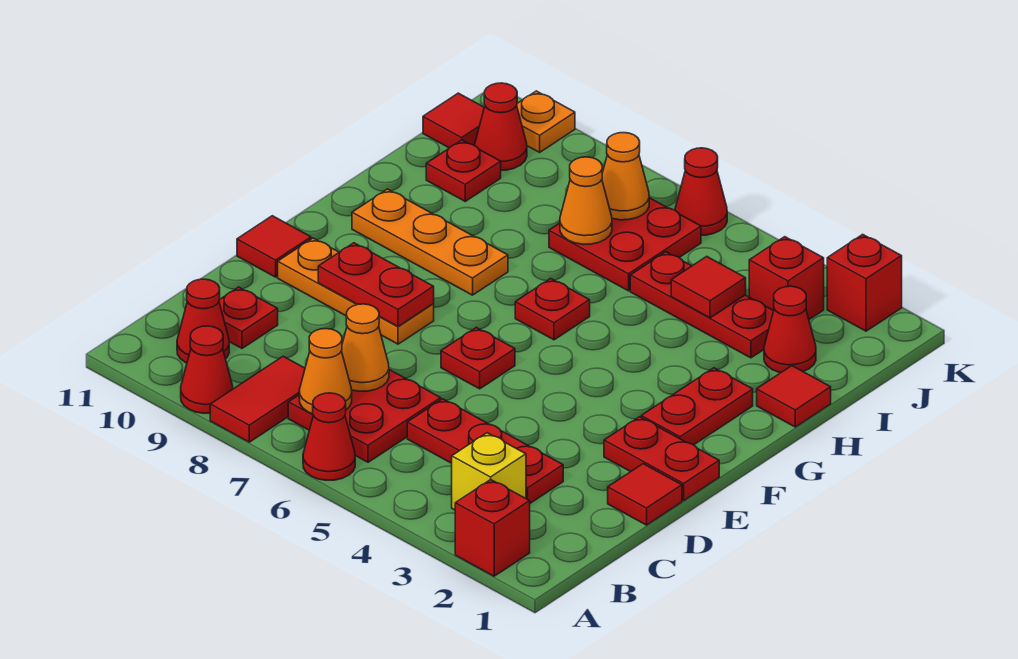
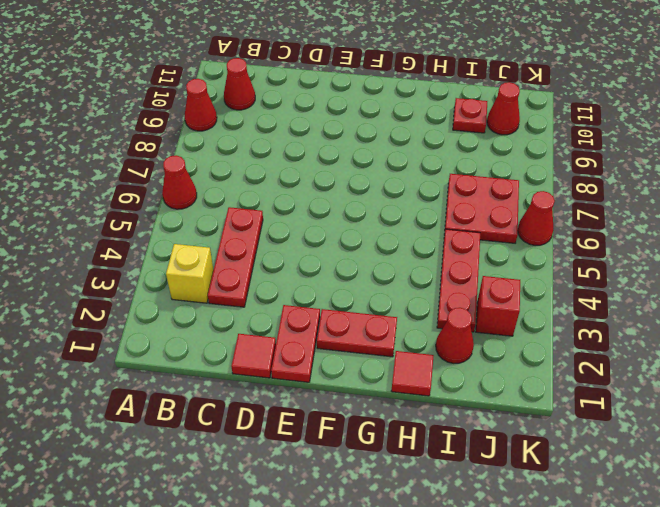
none -> red brick A2 level 1
none -> red tile A8:B8 level 1
none -> red plate B6:C7 level 1
none -> red plate C10 level 1

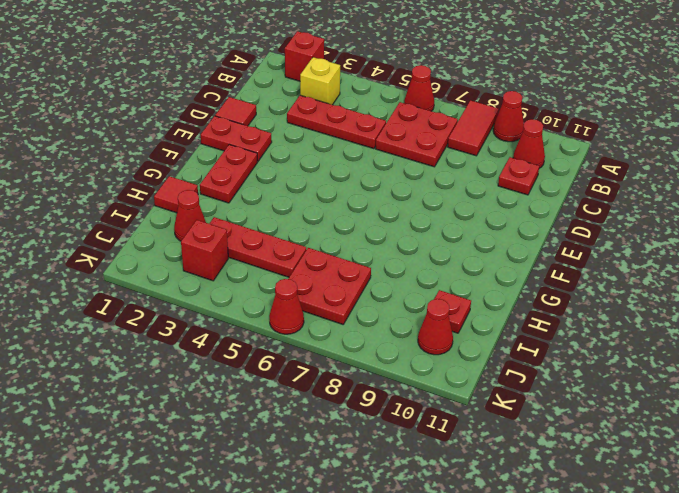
none -> red plate E6 level 1
none -> orange plate E8:E10 level 1
none -> red tile E11 level 1
none -> red plate G6 level 1

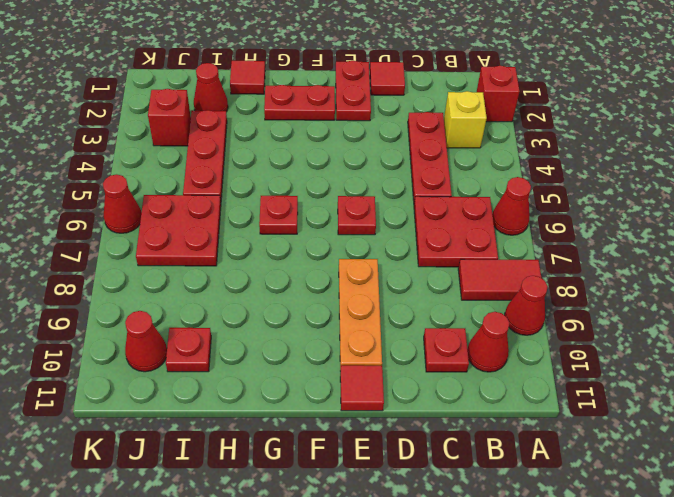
none -> orange plate G8:G10 level 1
none -> red tile J11 level 1
none -> red brick K2 level 1
none -> orange plate K10 level 1

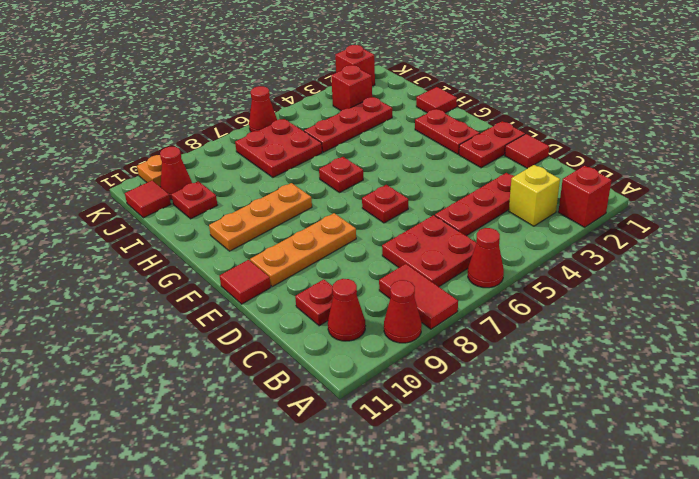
none -> red cone I2 level 1
none -> orange cone B7 level 2
none -> orange cone C7 level 2
none -> red plate E8:E9 level 2

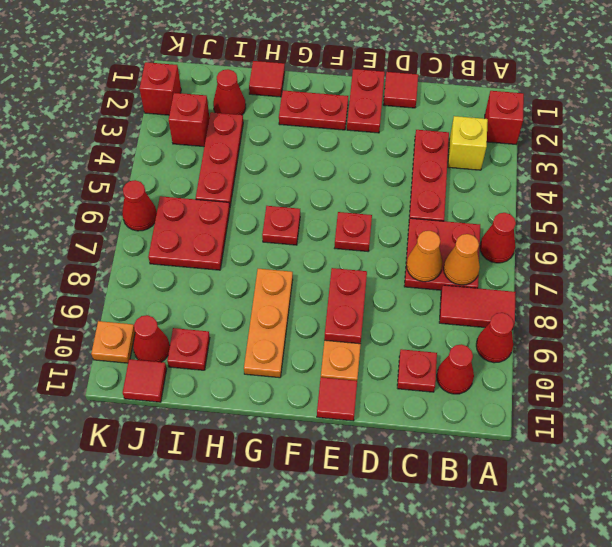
none -> red tile I4 level 2
none -> orange cone I7 level 2
none -> orange cone J7 level 2

